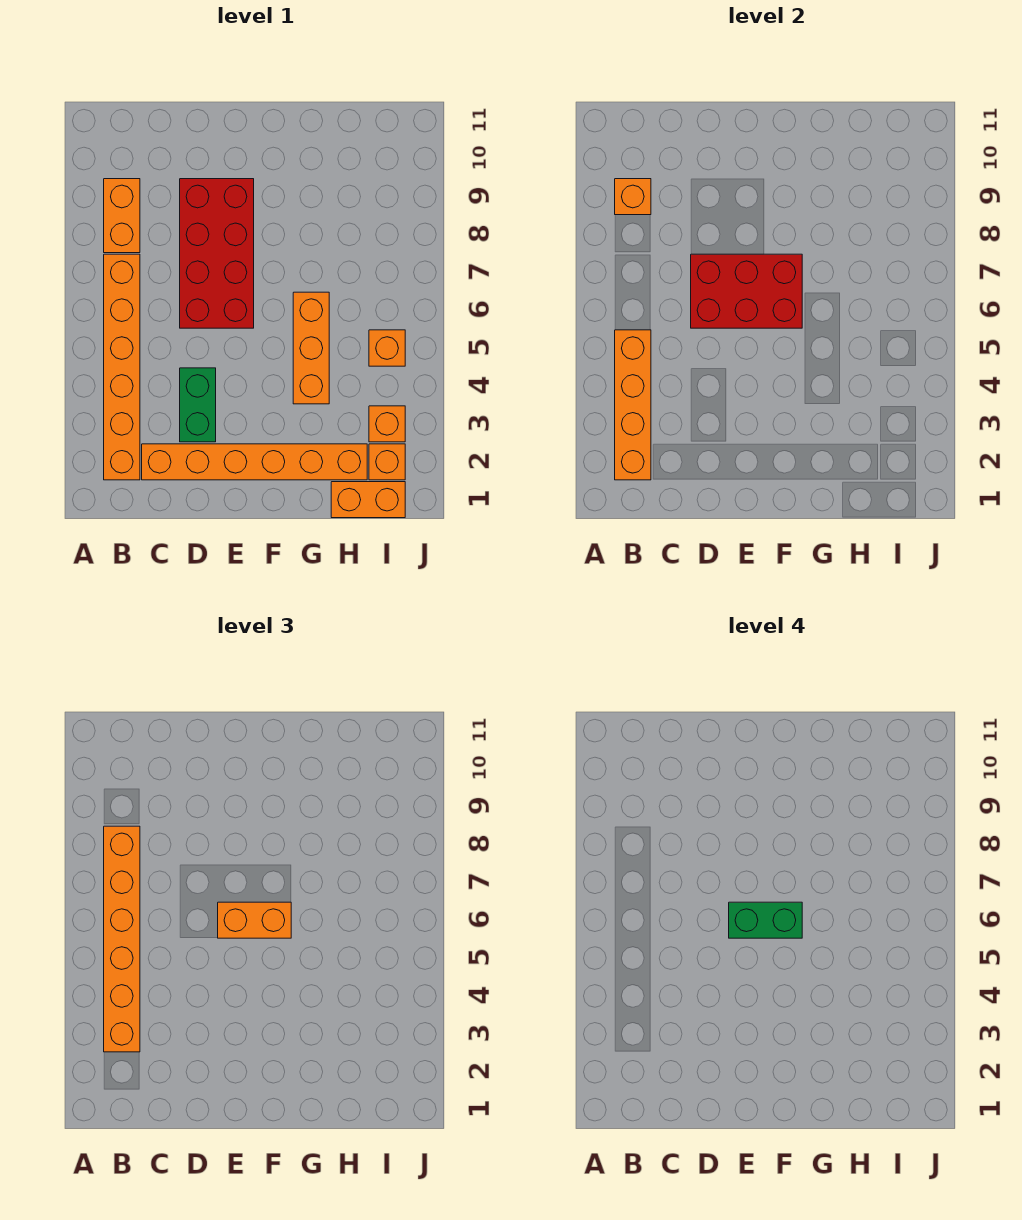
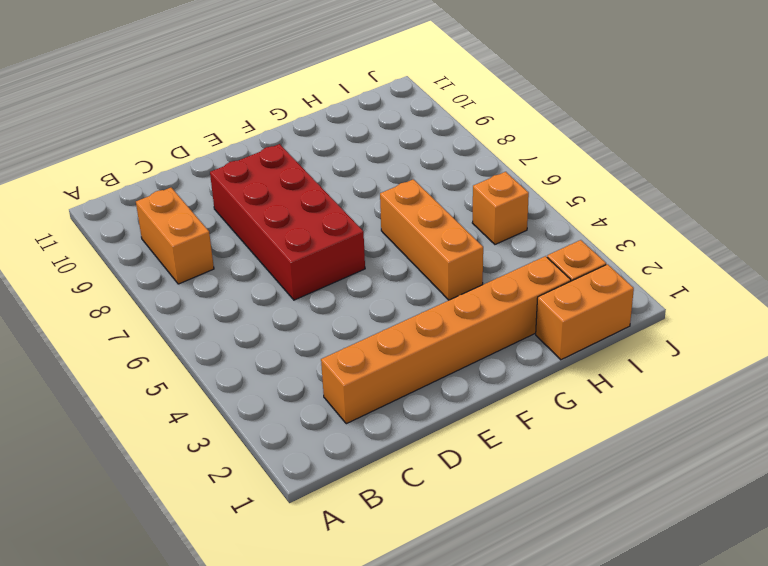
none -> orange brick B2:B7 level 1
none -> green brick D3:D4 level 1
none -> orange brick I3 level 1

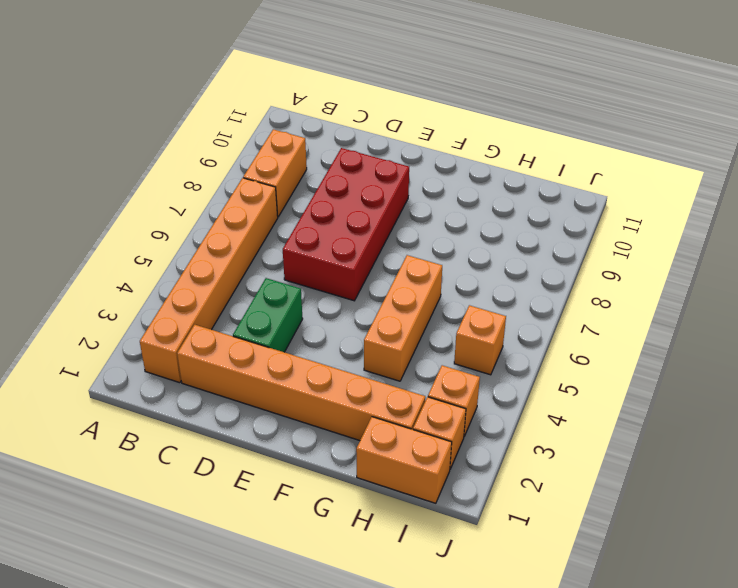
none -> orange brick B2:B5 level 2
none -> orange brick B9 level 2
none -> red brick D6:F7 level 2

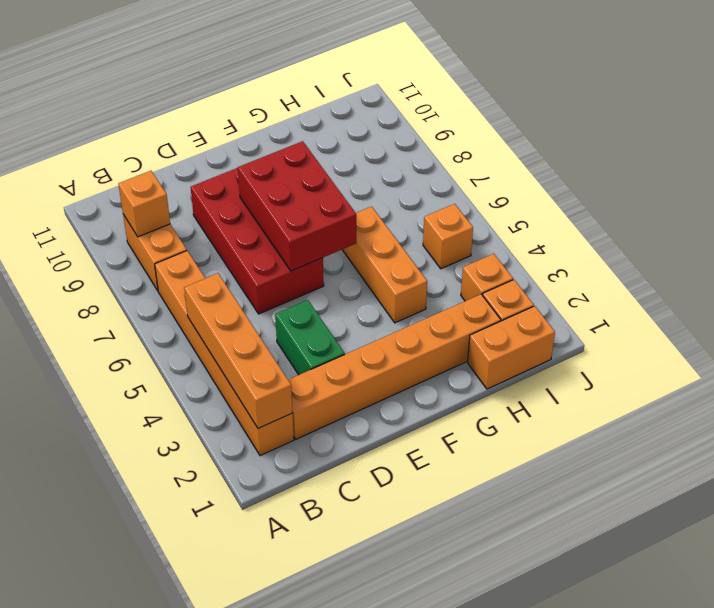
red brick E6:F8 level 2 -> red brick D6:F7 level 2
none -> orange brick B3:B8 level 3
none -> orange brick E6:F6 level 3
none -> green brick E6:F6 level 4

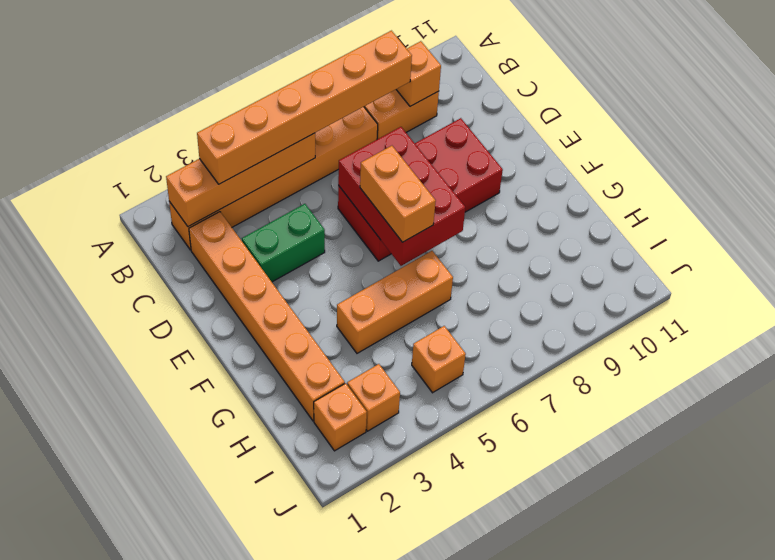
none -> orange brick H1:I1 level 1
none -> green brick E6:F6 level 4

